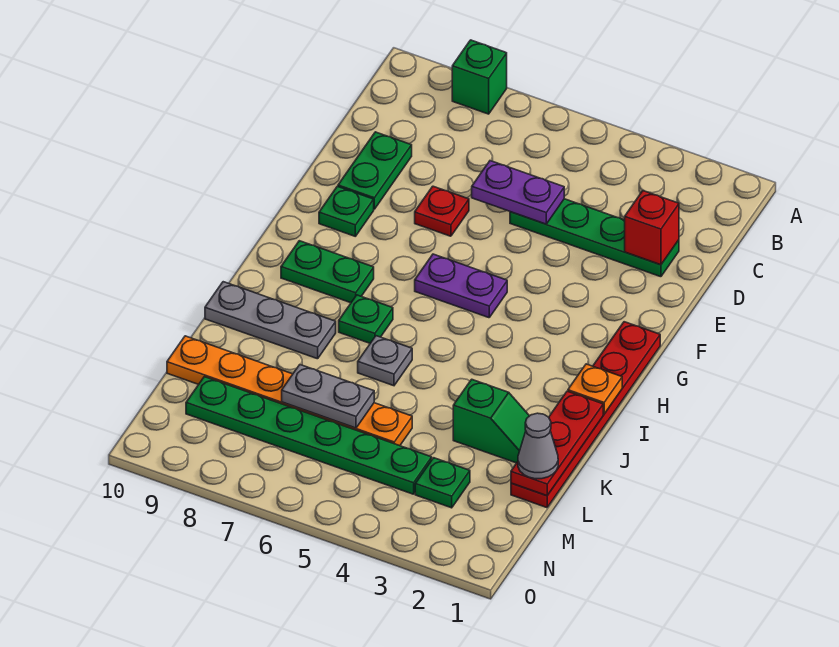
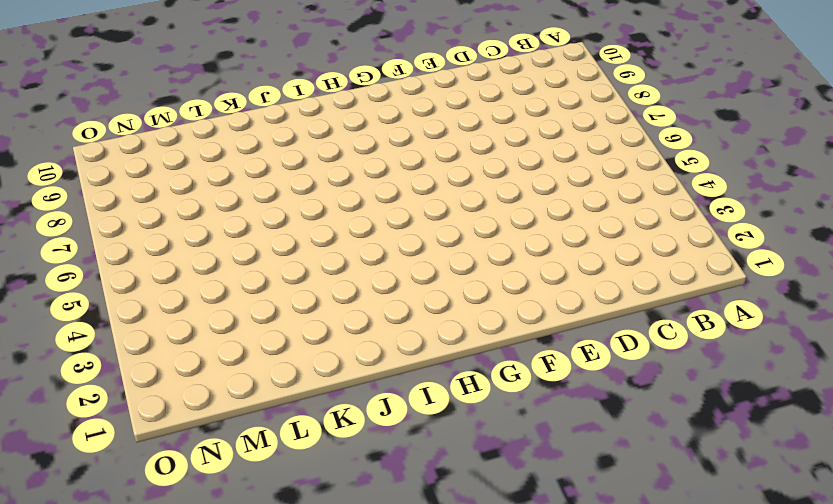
none -> green brick A8 level 1
none -> green plate D2:D5 level 1
none -> green plate D9:E9 level 1

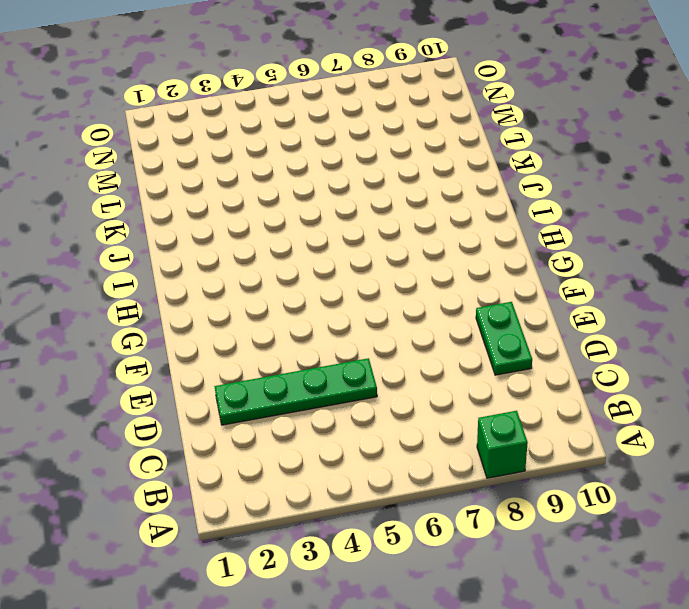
none -> red plate E7 level 1
none -> green plate F9 level 1
none -> red plate G1:L1 level 1

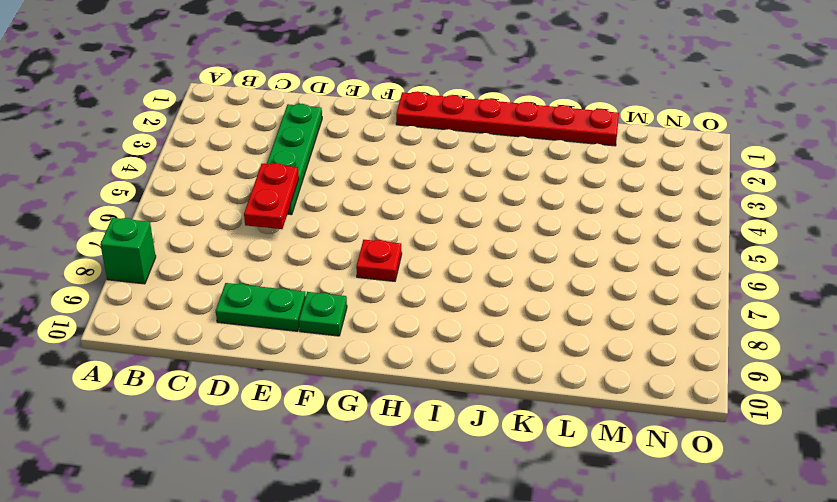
red plate D5:D6 level 2 -> purple plate D5:D6 level 2
red plate G7 level 1 -> red plate E7 level 1
none -> purple plate G5:G6 level 1
none -> green plate H8:H9 level 1
none -> green plate I7 level 1

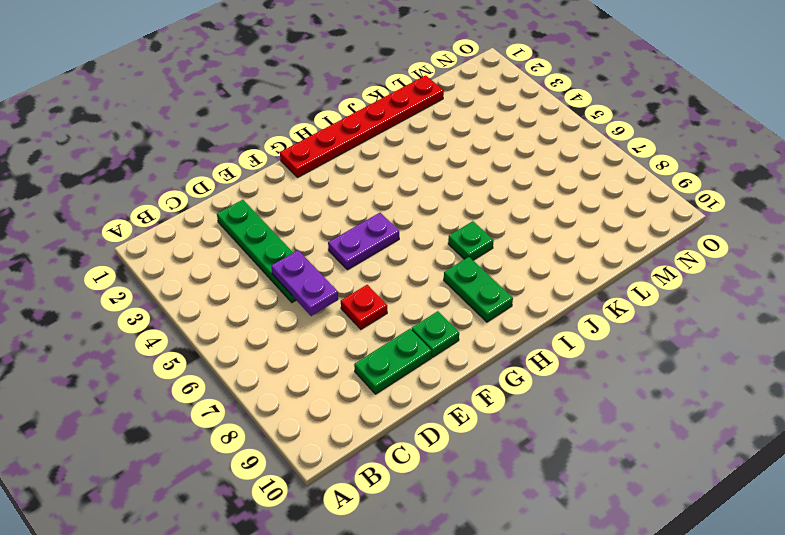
purple plate F5:G5 level 1 -> purple plate G5:G6 level 1
none -> green brick A8 level 1
none -> grey plate J6 level 1
none -> grey plate J8:J10 level 1

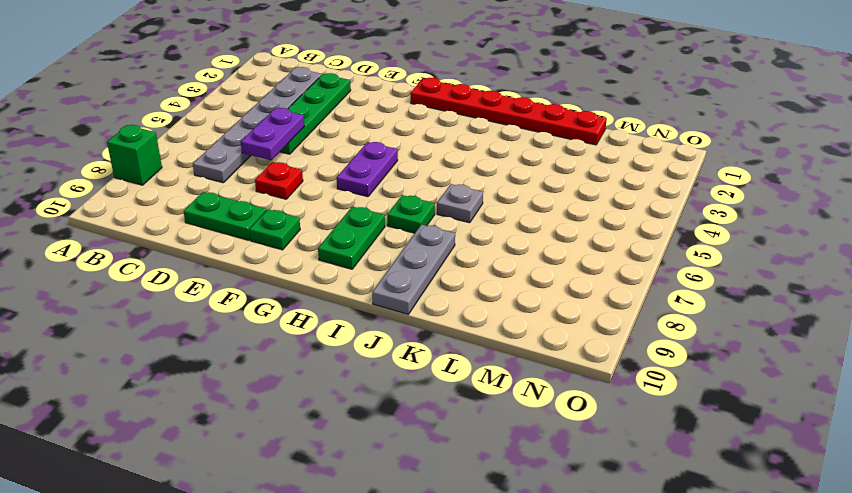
grey plate C2:C7 level 1 -> none
none -> green slope K2:K3 level 1 top 3
none -> orange plate L5:L10 level 1
none -> green plate M3 level 1

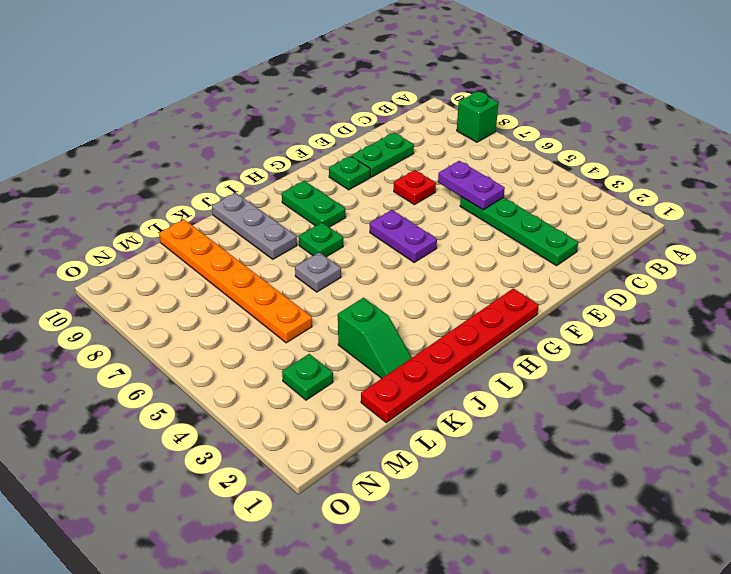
none -> green plate M4:M9 level 1
none -> red brick D2 level 2
none -> orange plate I1 level 2

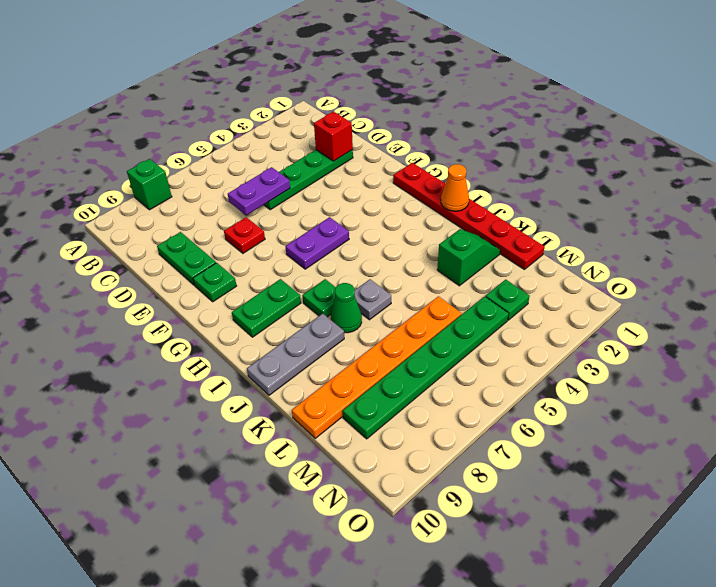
orange cone I1 level 2 -> orange plate I1 level 2
green cone J7 level 1 -> none
none -> red plate J1:L1 level 2
none -> grey plate L6:L7 level 2
none -> grey cone L1 level 3

